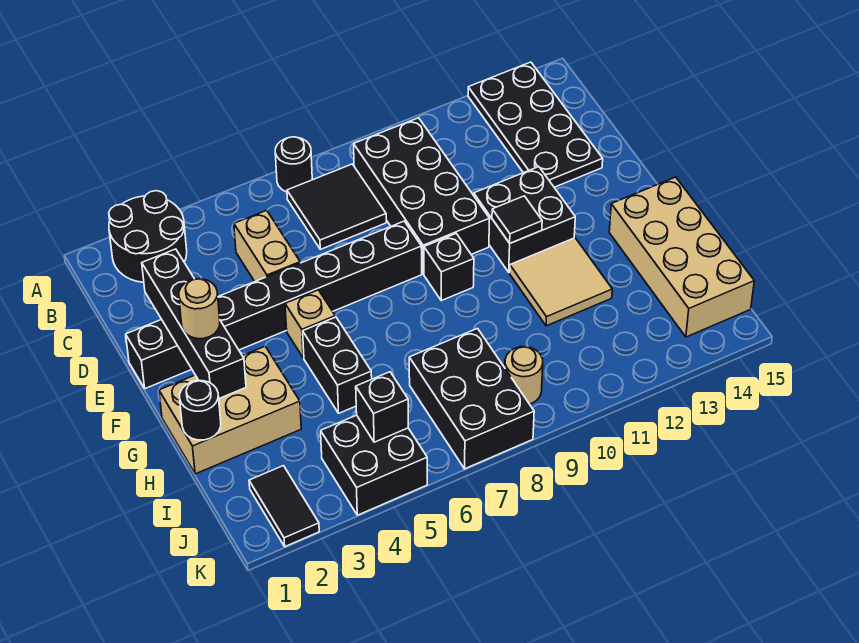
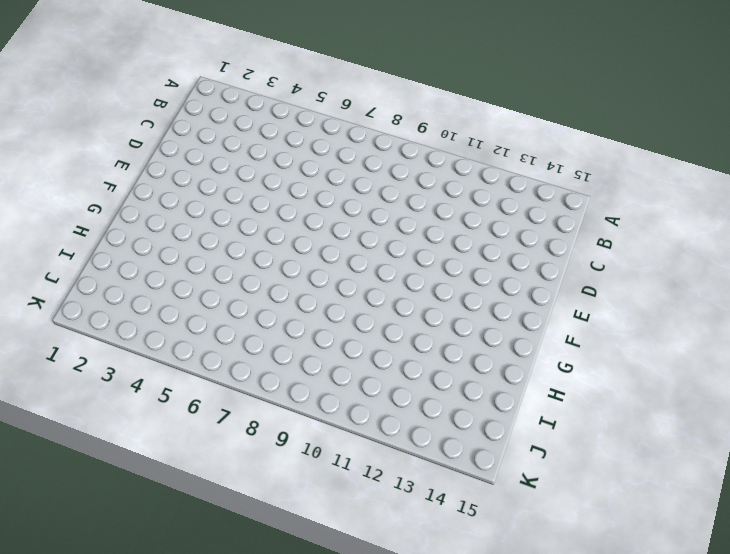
none -> black round brick A2:B3 level 1
none -> black round brick A7 level 1
none -> black plate A13:D14 level 1

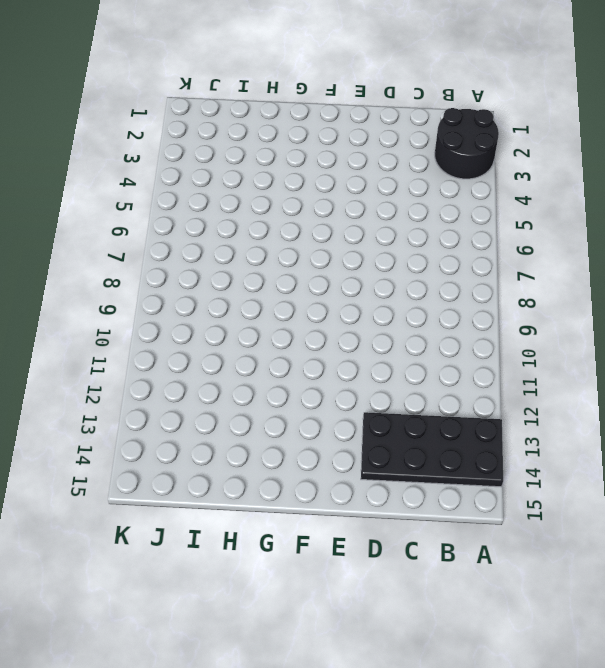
none -> black round brick A7 level 1
none -> black tile B7:C8 level 1
none -> black brick B9:E10 level 1

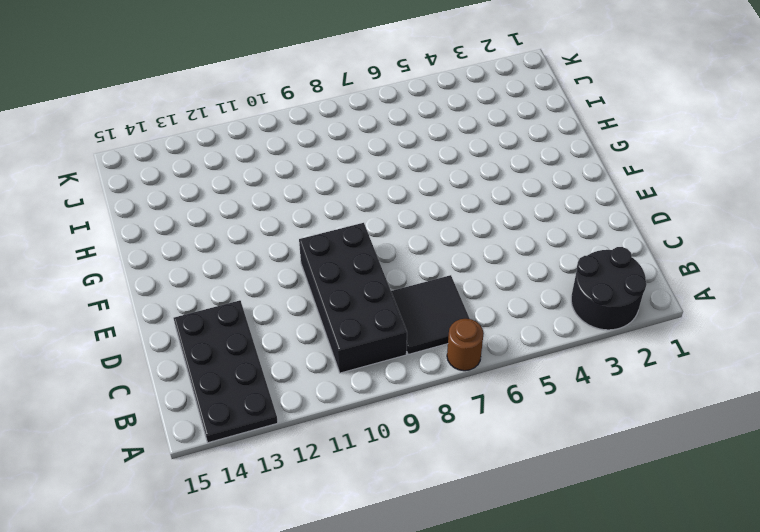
brown round brick A7 level 1 -> black round brick A7 level 1
none -> tan brick C5:D5 level 1
none -> black brick E1:E8 level 1
none -> black brick E11:F12 level 1

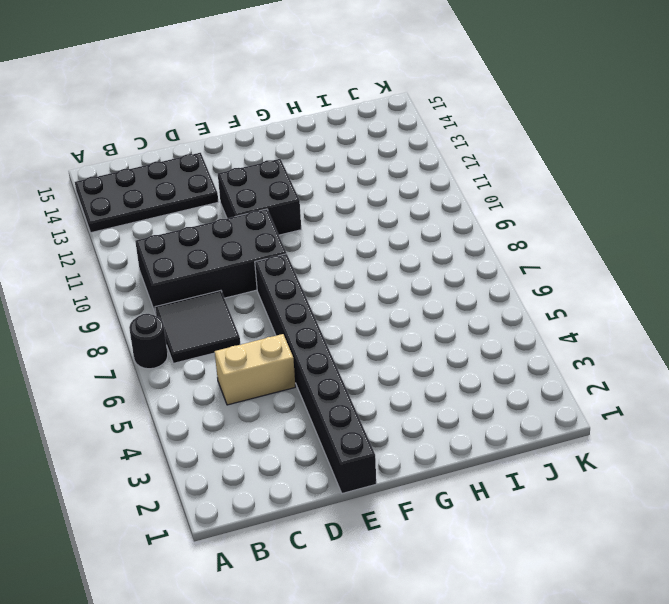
none -> black round brick A2:B3 level 1
none -> tan brick F5 level 1
none -> black brick F9 level 1

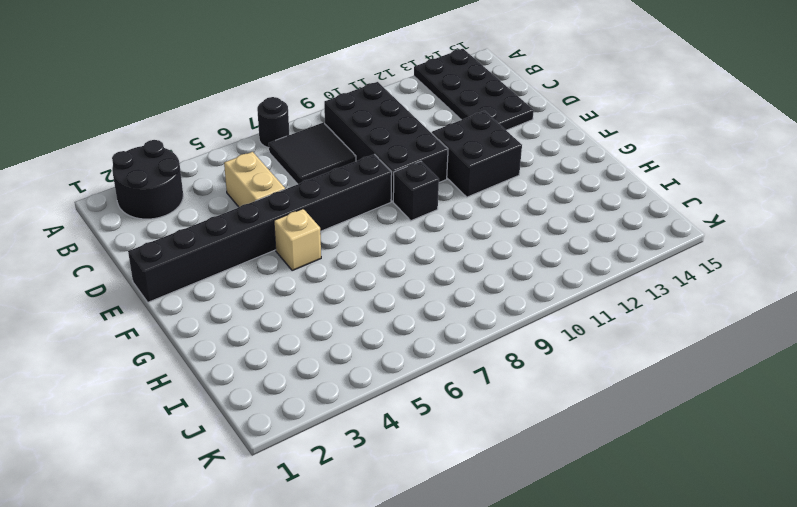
none -> tan brick G1:H3 level 1
none -> black brick G5:H5 level 1
none -> tan tile G11:H12 level 1

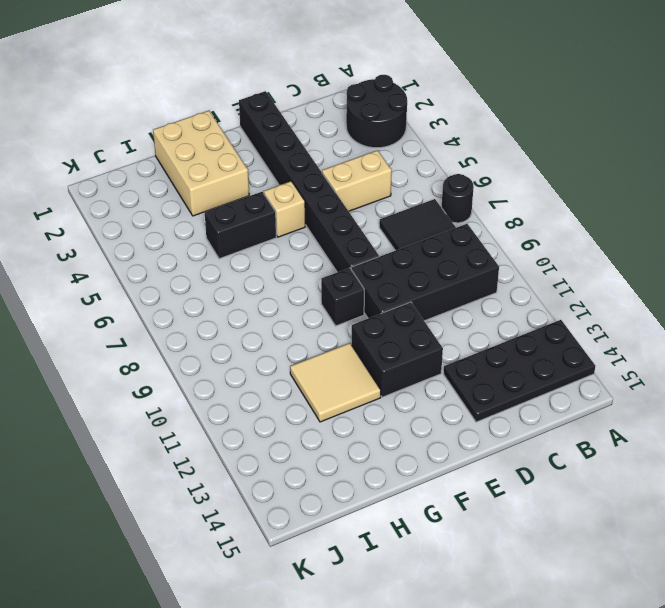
none -> tan brick G14:J15 level 1
none -> black brick I7:K8 level 1
none -> black tile J2:K2 level 1

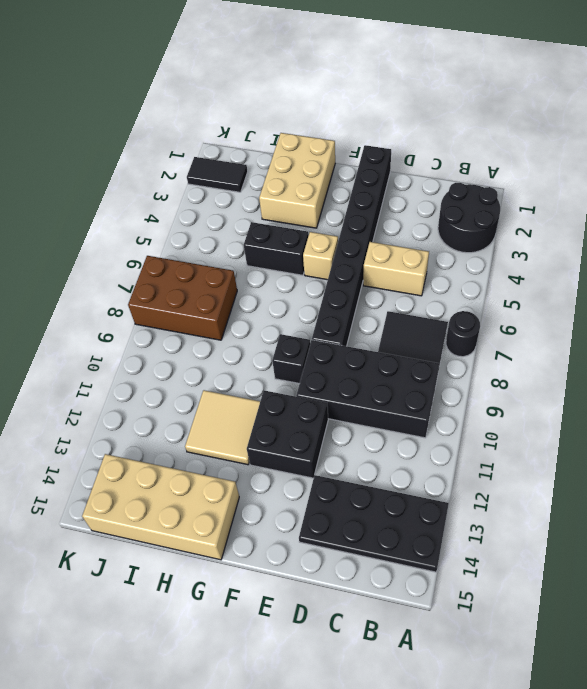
brown brick I7:K8 level 1 -> black brick I7:K8 level 1
none -> black brick J4:K5 level 1
none -> tan round brick J9 level 1
none -> black brick D2:G2 level 2

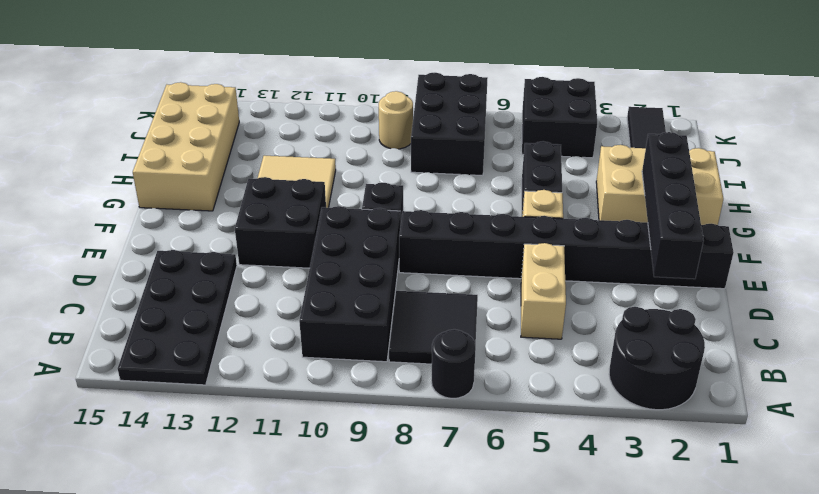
none -> black tile F11 level 2
none -> black round brick H1 level 2
none -> black brick J5 level 2

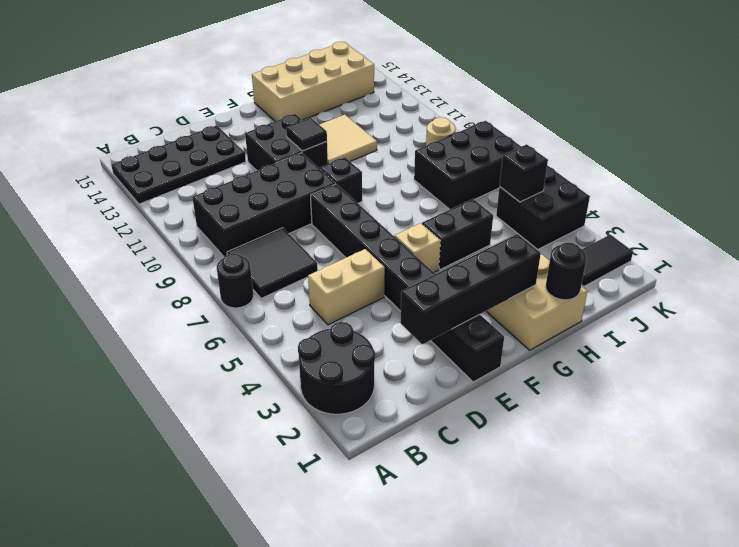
none -> tan round brick F2 level 3

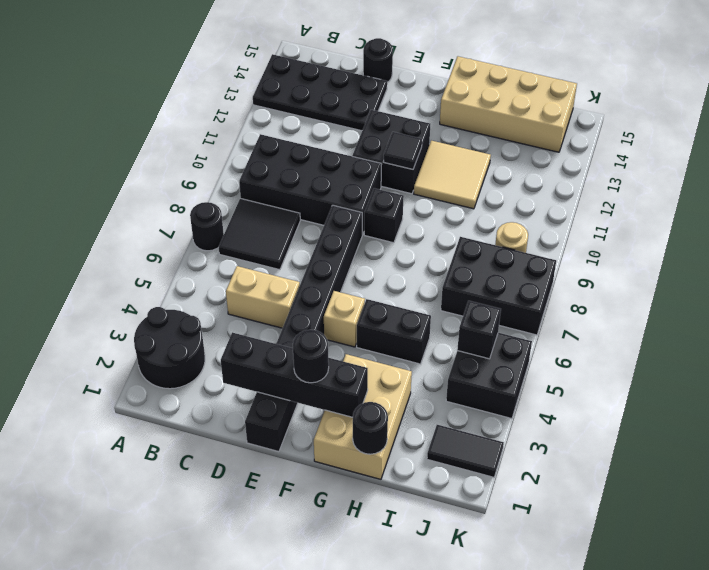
black round brick D15 level 1 -> none
black round brick F2 level 3 -> tan round brick F2 level 3

